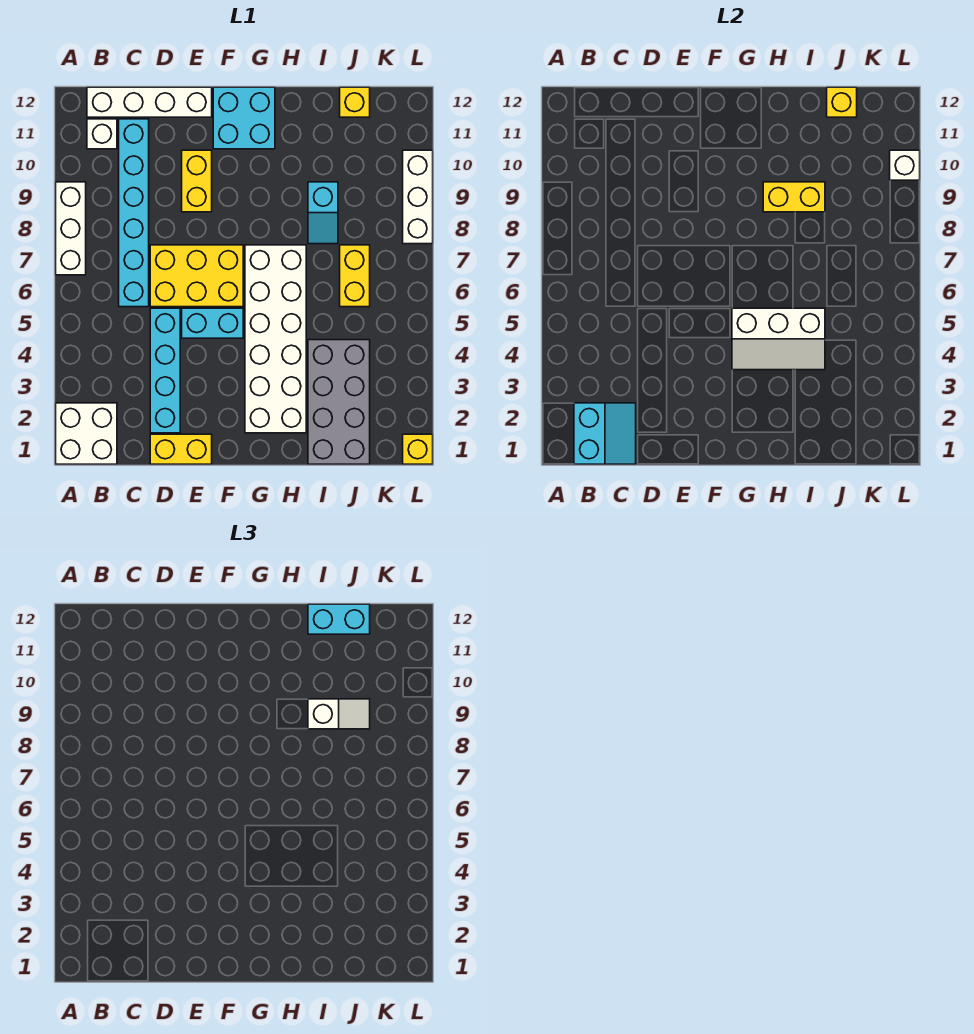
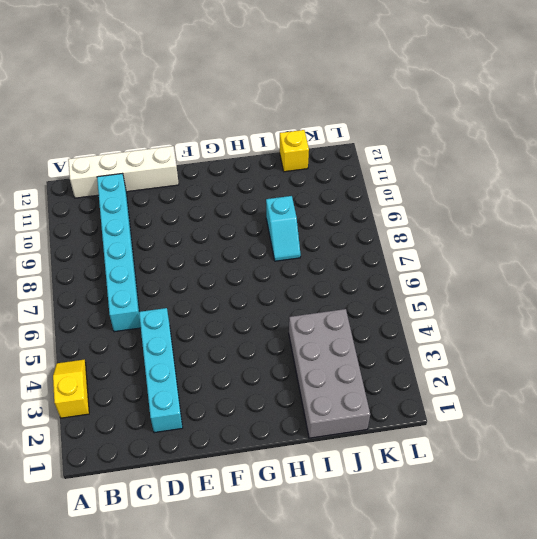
yellow slope A3:A4 level 1 top 3 -> none
none -> white brick A1:B2 level 1
none -> white brick A7:A9 level 1
none -> white brick B11 level 1

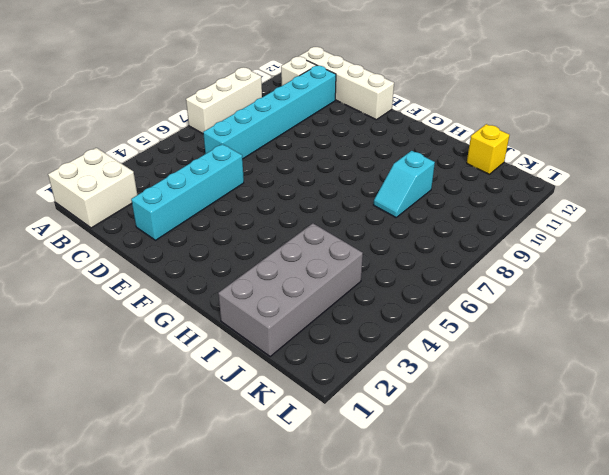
none -> yellow brick D1:E1 level 1
none -> yellow brick D6:F7 level 1
none -> cyan brick E5:F5 level 1

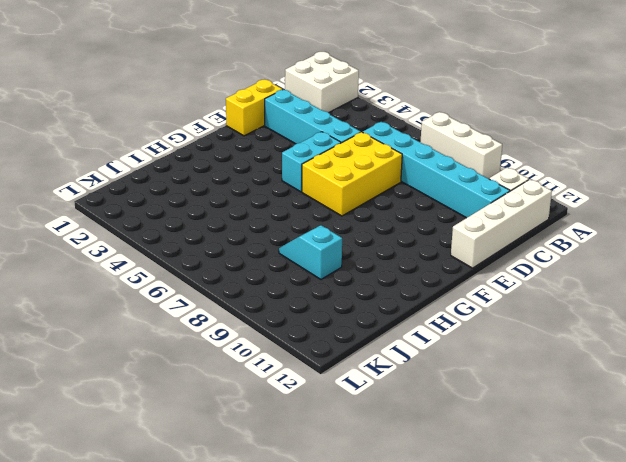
none -> yellow brick E9:E10 level 1
none -> cyan brick F11:G12 level 1
none -> white brick G2:H7 level 1

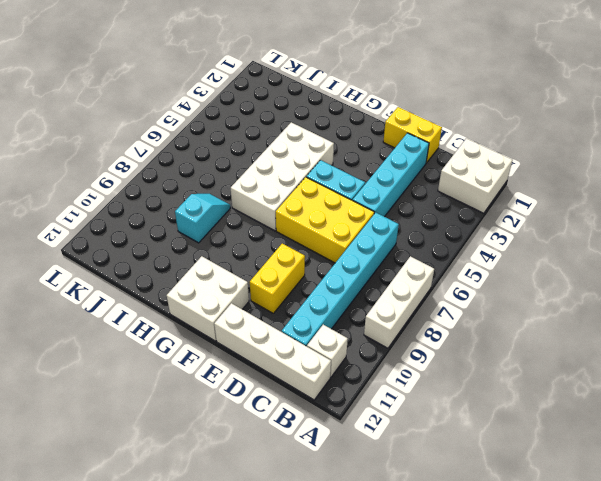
white brick F11:G12 level 1 -> cyan brick F11:G12 level 1
white brick G4:H7 level 1 -> white brick G2:H7 level 1
none -> grey brick I1:J4 level 1
none -> yellow brick J6:J7 level 1
none -> yellow brick J12 level 1

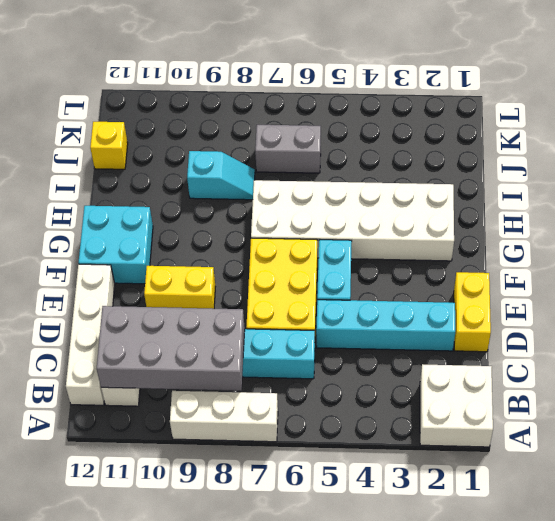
grey brick B8:C11 level 2 -> grey brick I1:J4 level 1
grey brick J6:J7 level 1 -> yellow brick J6:J7 level 1
none -> yellow brick L1 level 1
none -> white brick L8:L10 level 1
none -> cyan slope B1:C2 level 2 top B

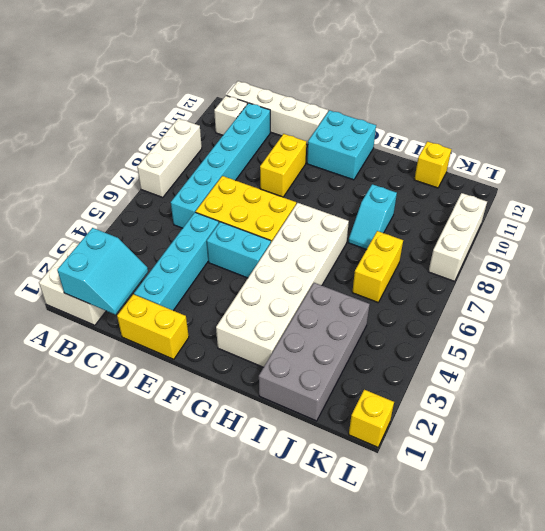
none -> white slope G4:I5 level 2 top 5
none -> yellow brick H9:I9 level 2
none -> yellow brick J12 level 2

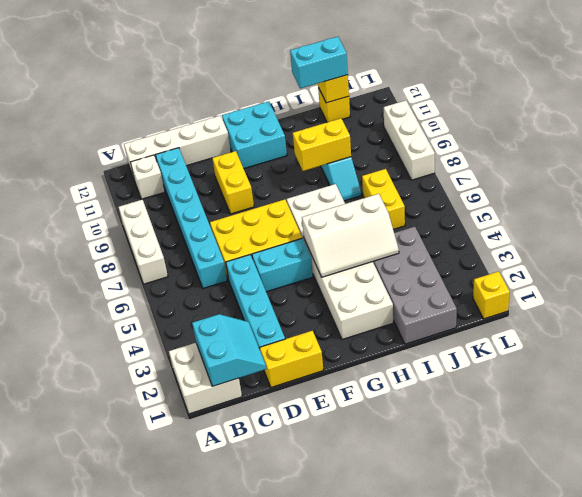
none -> white brick L10 level 2
none -> white slope I9:J9 level 3 top I

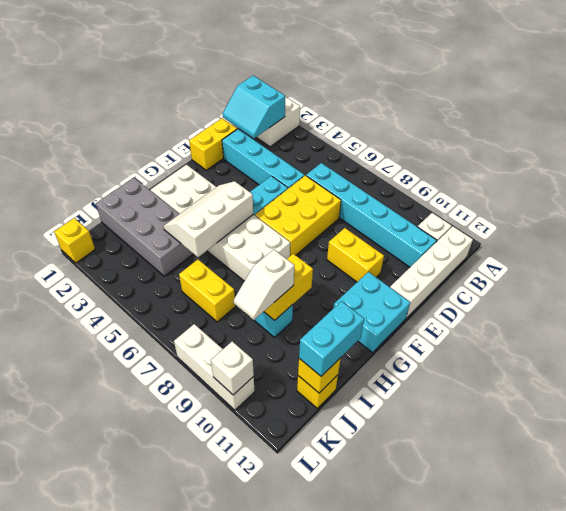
none -> white brick A7:A9 level 1

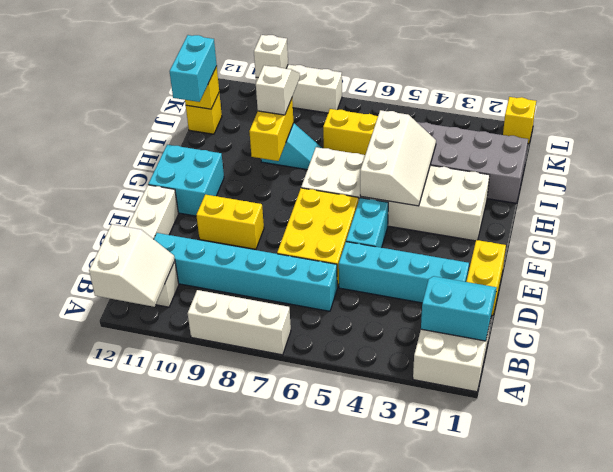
white slope A11:B12 level 2 top 12 -> none

